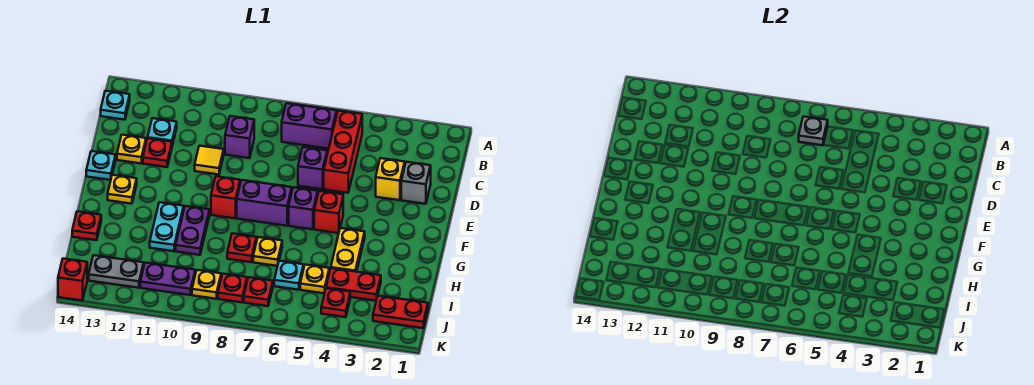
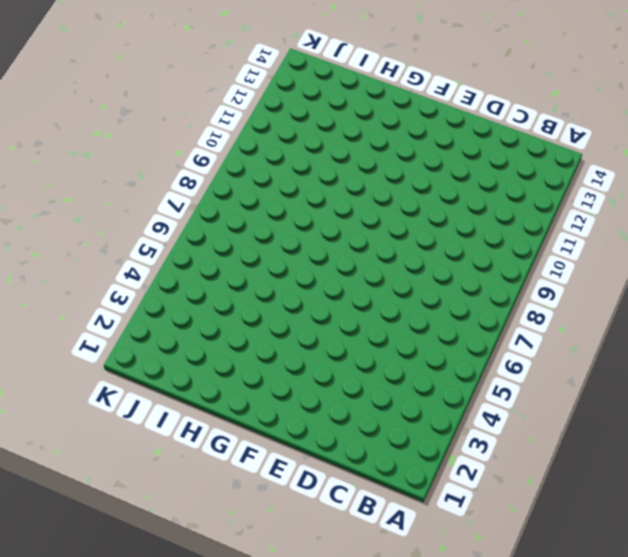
none -> red brick B5:D5 level 1
none -> purple brick B6:B7 level 1
none -> cyan plate B14 level 1
none -> purple brick C9 level 1

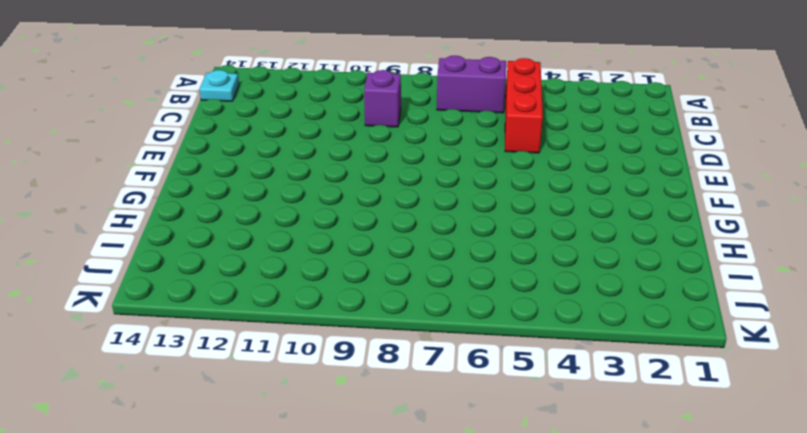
none -> cyan plate C12 level 1
none -> grey brick D2 level 1
none -> yellow brick D3 level 1
none -> purple brick D6 level 1

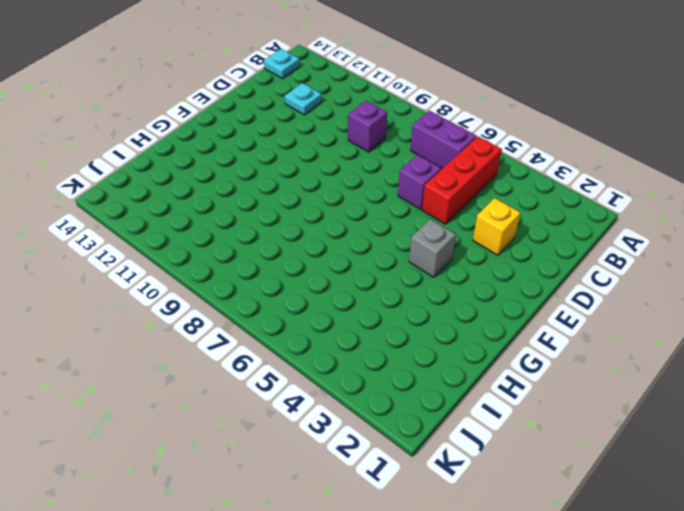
grey brick F4 level 1 -> grey brick D2 level 1
none -> yellow tile D10 level 1
none -> red plate D12 level 1
none -> yellow plate D13 level 1
none -> cyan plate E14 level 1

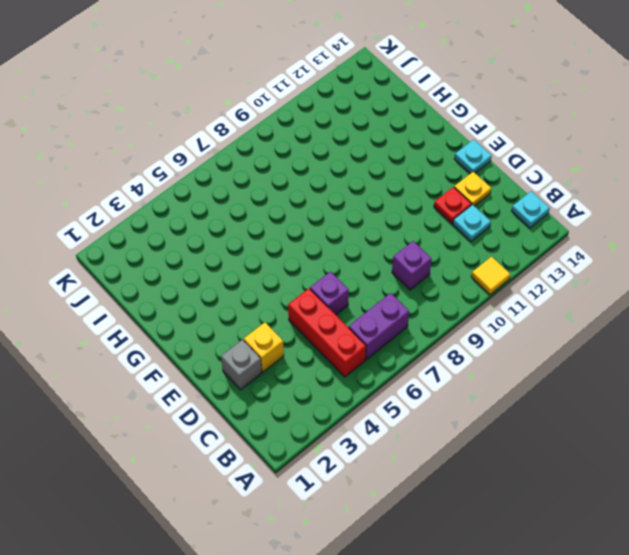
yellow tile A11 level 1 -> yellow tile D10 level 1
none -> red brick F5 level 1
none -> purple brick F6 level 1
none -> purple brick F7:F8 level 1
none -> red brick F9 level 1

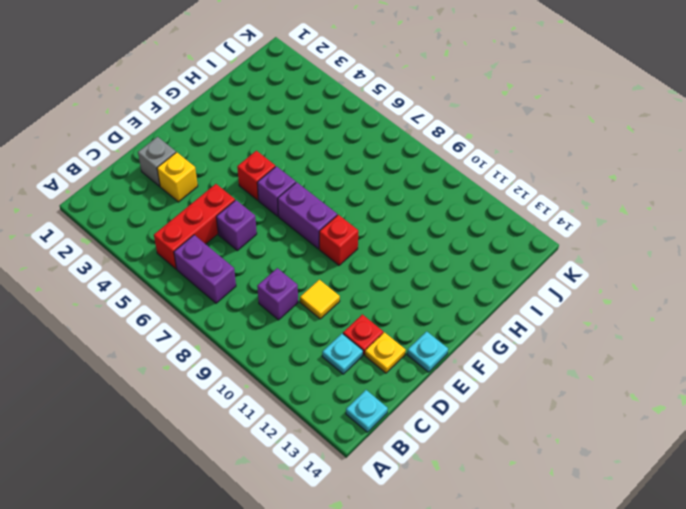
none -> yellow plate F13 level 1
none -> yellow plate G4:H4 level 1
none -> purple plate G10:H10 level 1
none -> cyan plate G11:H11 level 1

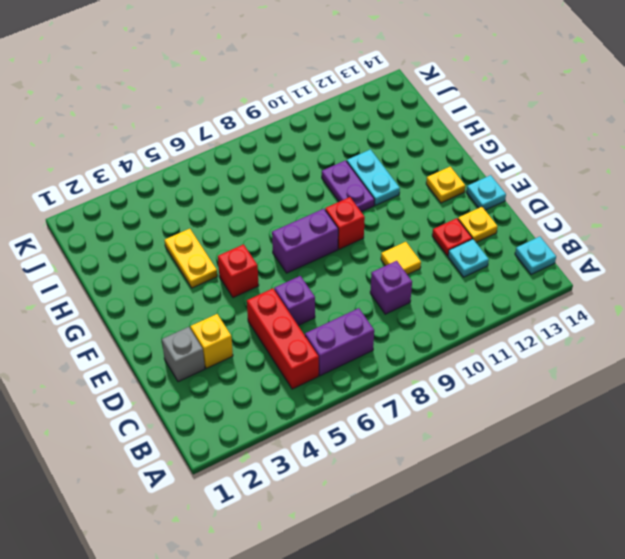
none -> purple brick F6 level 1
none -> yellow plate H7 level 1
none -> red plate H8 level 1
none -> red plate H14 level 1

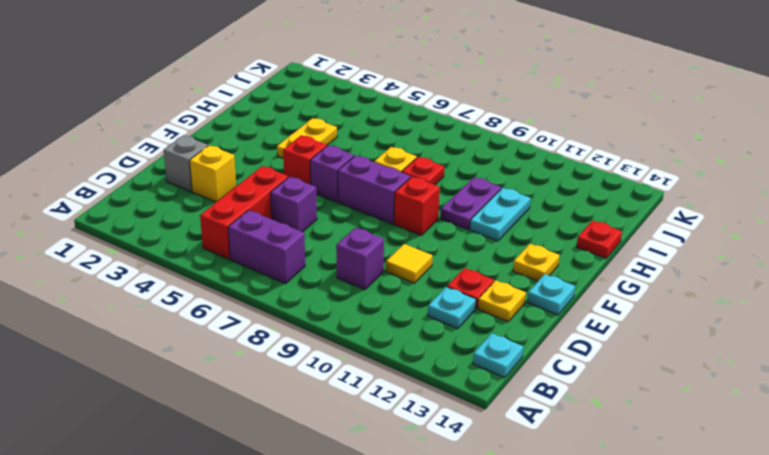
none -> red plate I3:I4 level 1
none -> yellow plate I5 level 1
none -> cyan plate I6 level 1
none -> red plate J1:J2 level 1

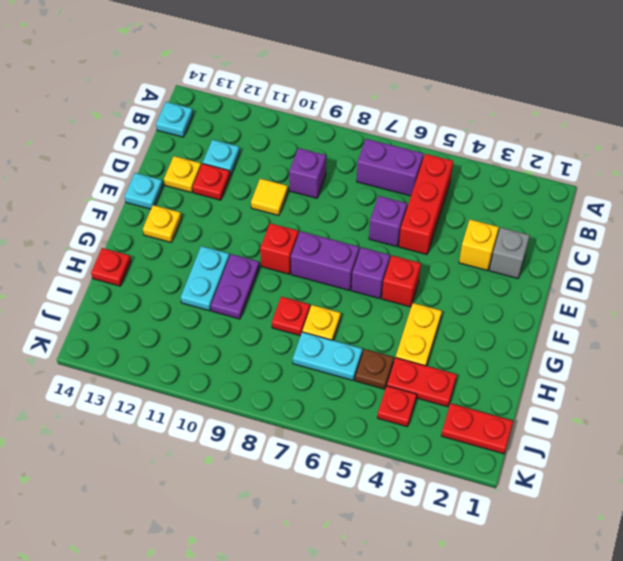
brown plate I5 level 1 -> yellow plate I5 level 1
cyan plate I6:I7 level 1 -> cyan plate I6 level 1
none -> red plate J7 level 1
none -> red plate J8 level 1
none -> yellow plate J9 level 1
none -> purple plate J10:J11 level 1

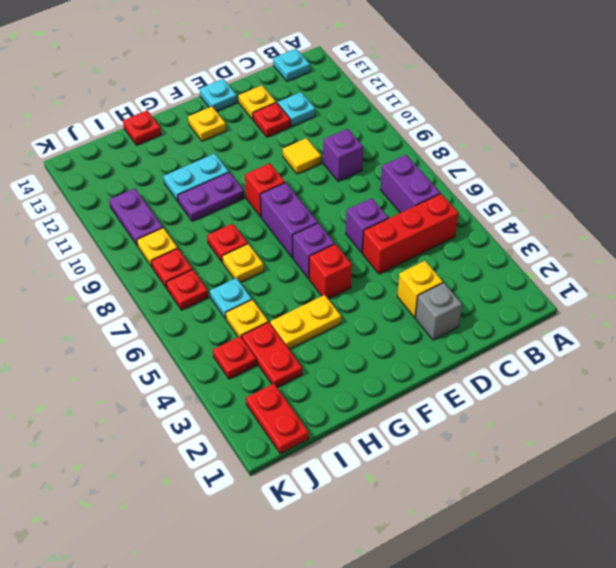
none -> grey plate J12:J13 level 1
none -> red brick K14 level 1
none -> grey plate B7 level 2

